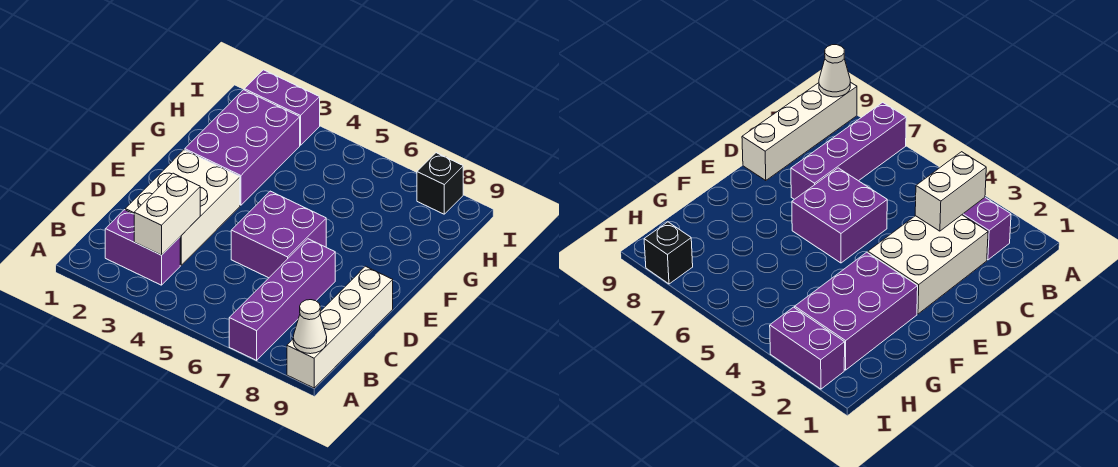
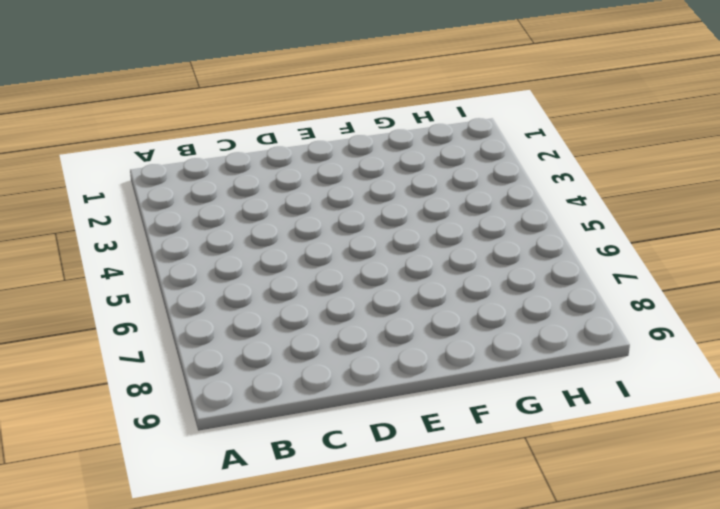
none -> purple brick A7:D7 level 1
none -> white brick A9:D9 level 1

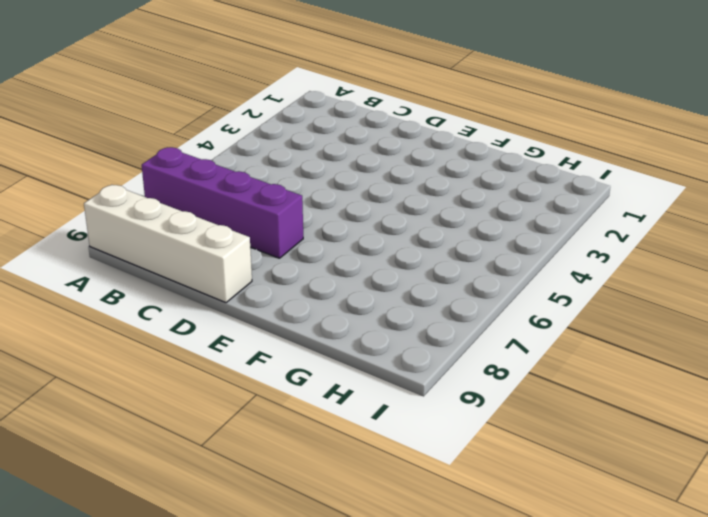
none -> purple brick B2:B3 level 1
none -> white brick C2:E3 level 1

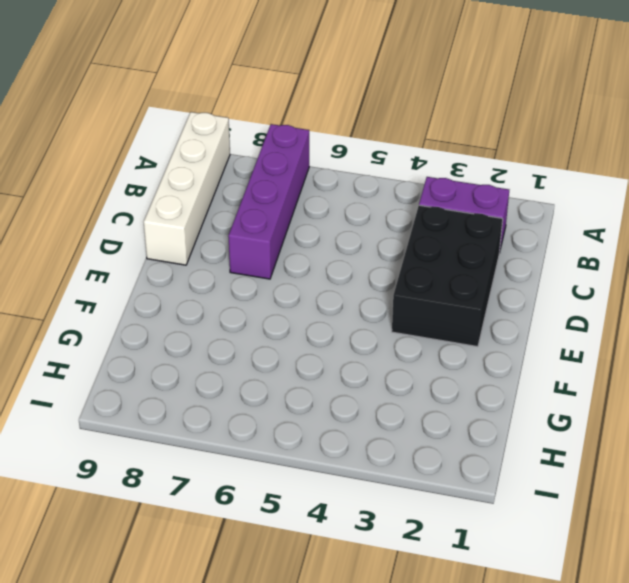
black brick C2:E3 level 1 -> white brick C2:E3 level 1
none -> purple brick D5:E6 level 1
none -> purple brick F2:H3 level 1

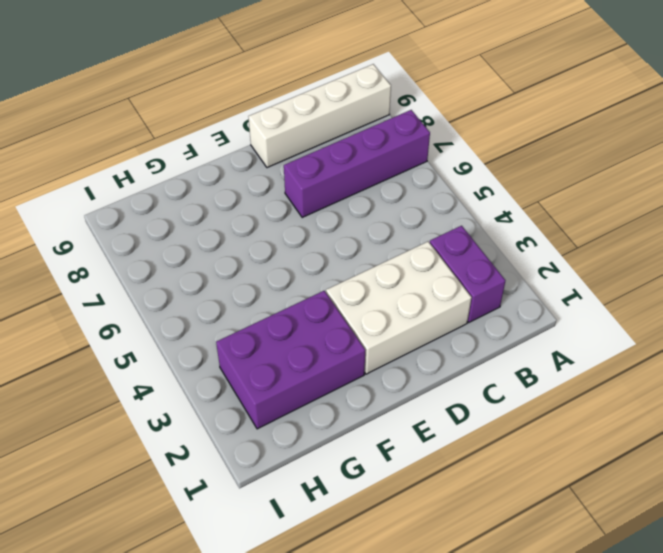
none -> purple brick D5:E6 level 1
none -> purple brick I2:I3 level 1

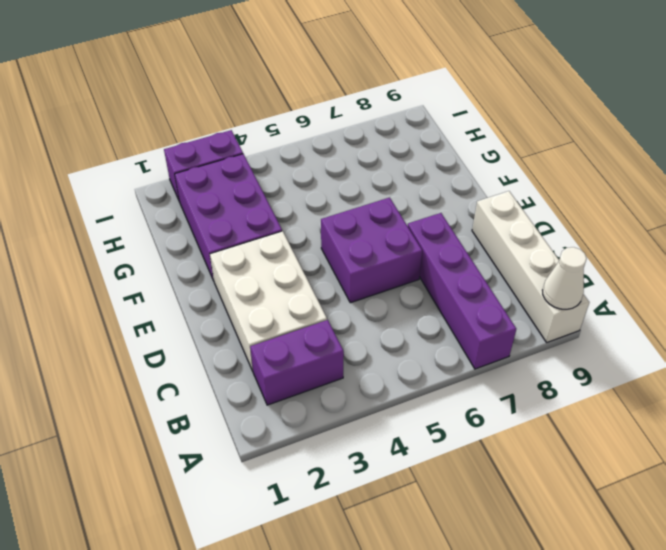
none -> black brick I8 level 1
none -> white brick B3:C3 level 2

